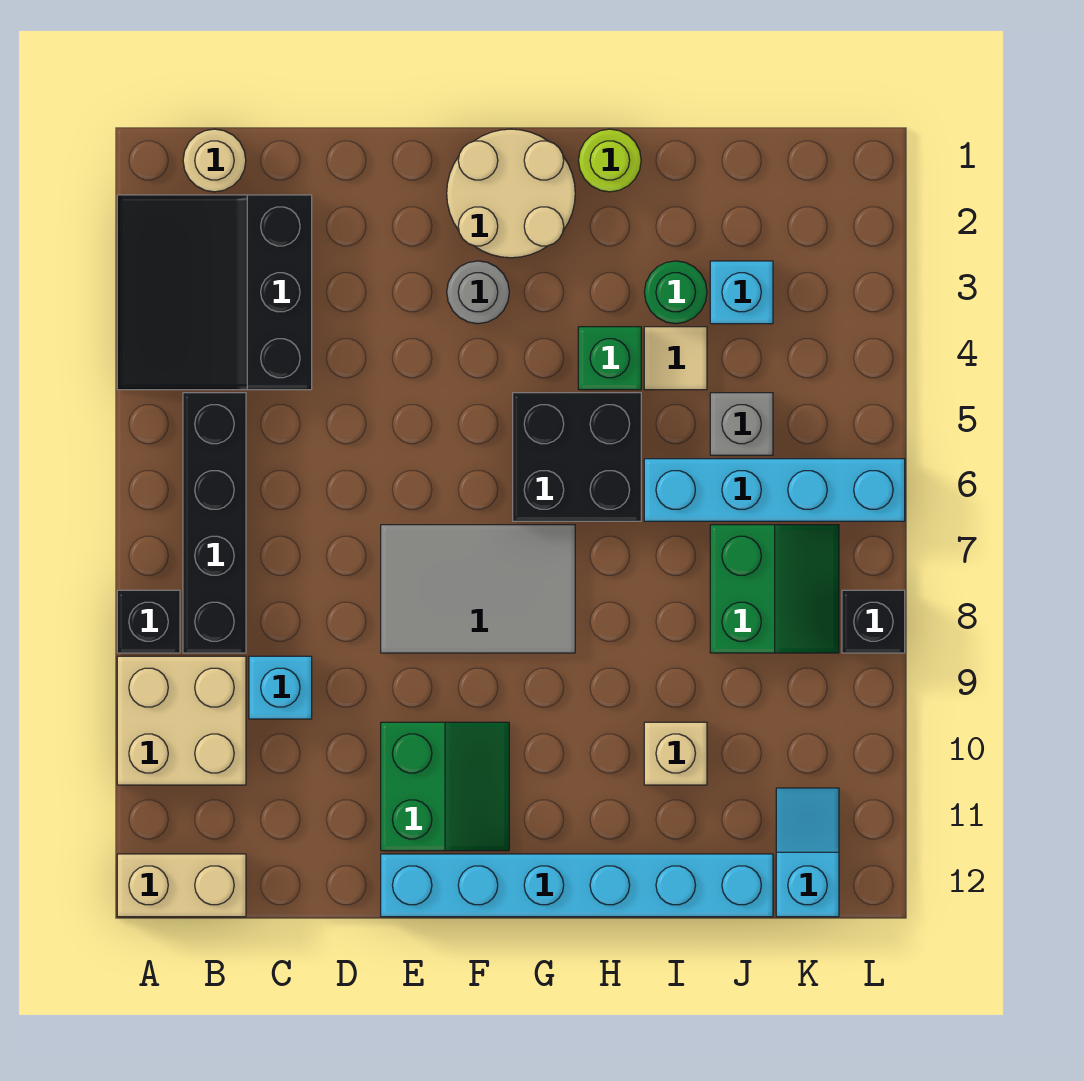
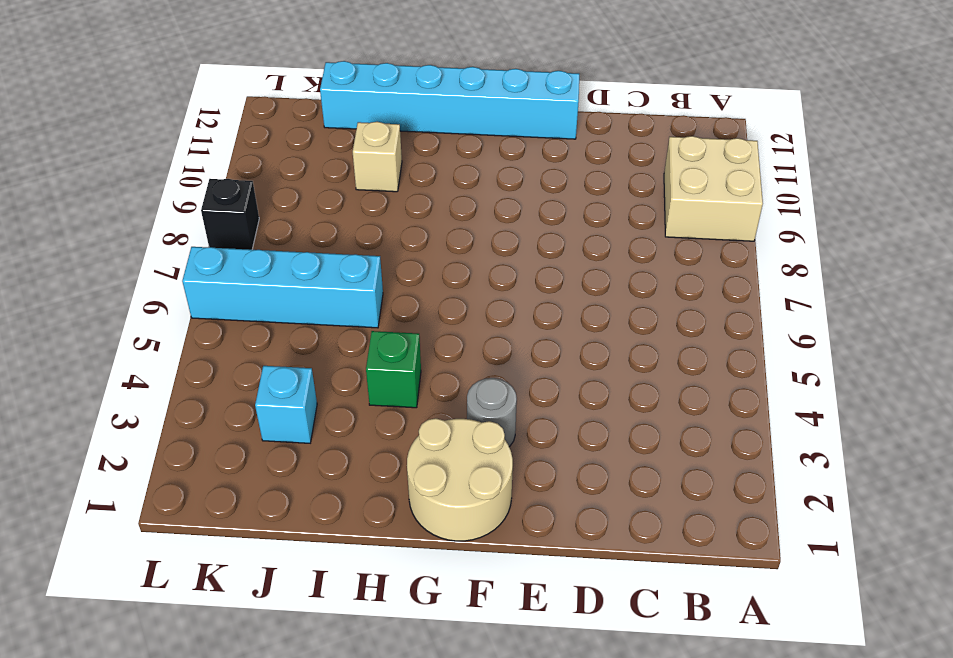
none -> black slope A2:C4 level 1 top C
none -> black brick A8 level 1
none -> tan brick A12:B12 level 1

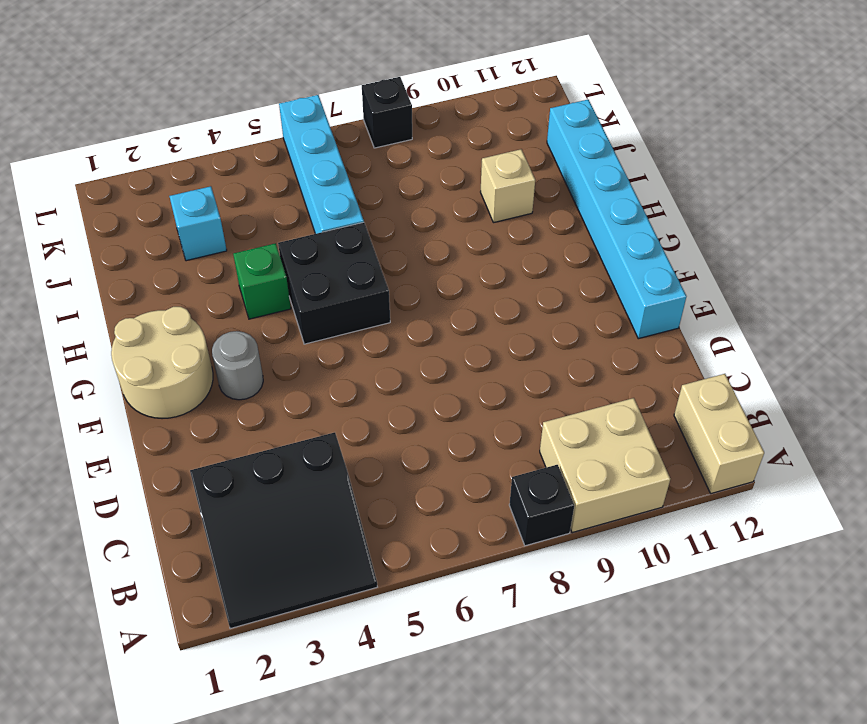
none -> tan round brick B1 level 1
none -> black brick B5:B8 level 1
none -> cyan brick C9 level 1

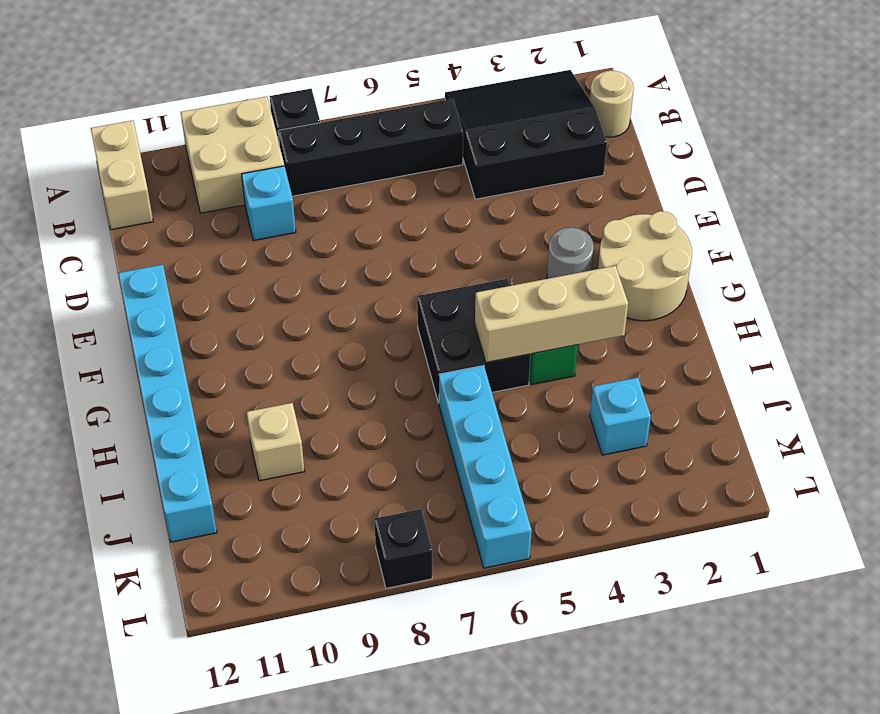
tan brick H3:H5 level 2 -> none
none -> grey tile E7:G8 level 1
none -> green slope E10:F11 level 1 top E
none -> lime round brick H1 level 1

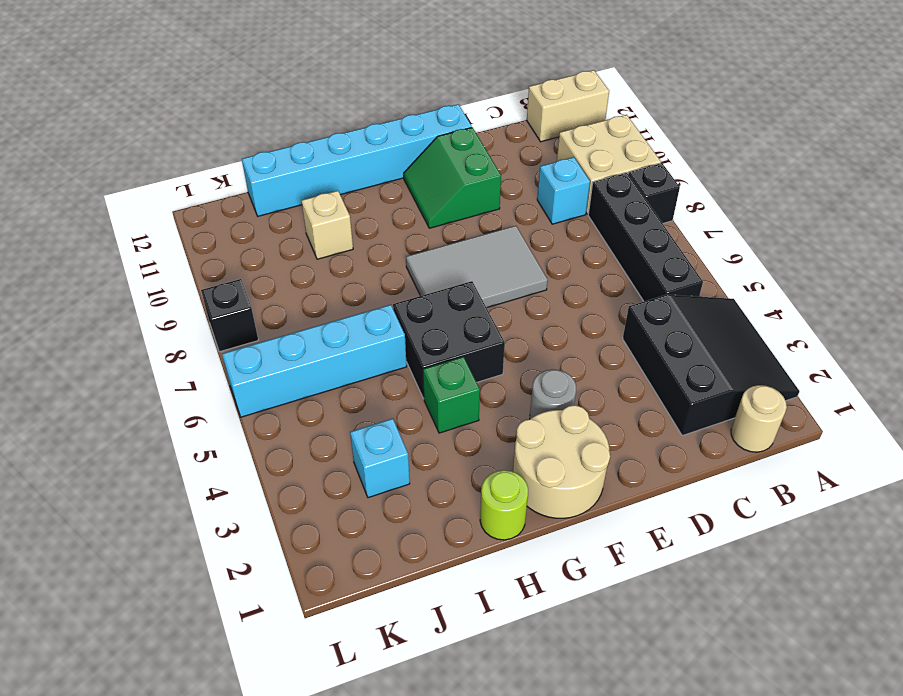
none -> green round brick I3 level 1
none -> tan tile I4 level 1
none -> grey brick J5 level 1

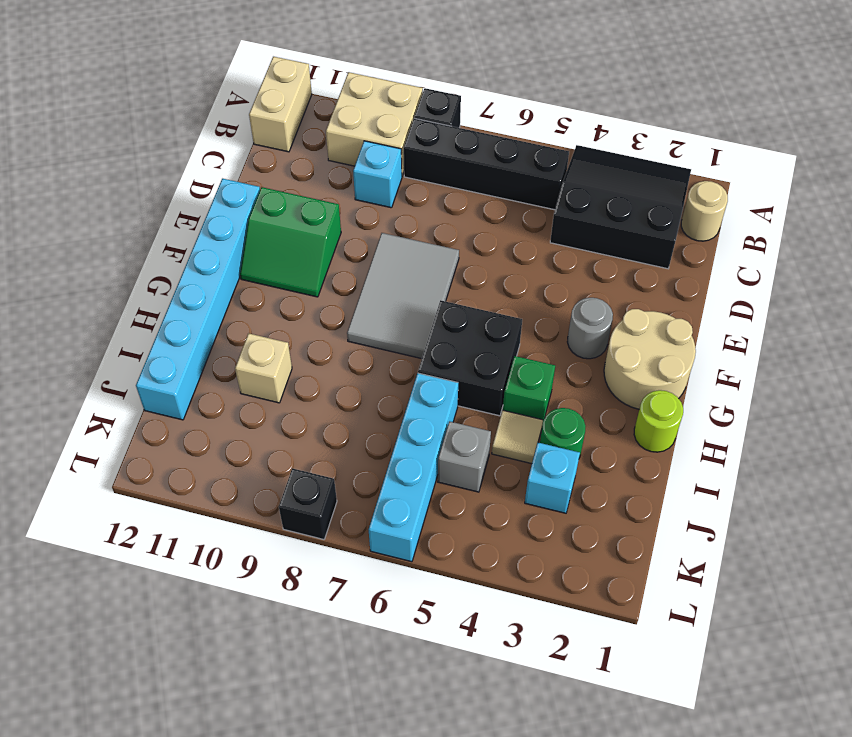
none -> green slope J7:K8 level 1 top J
none -> cyan slope K11:K12 level 1 top 12

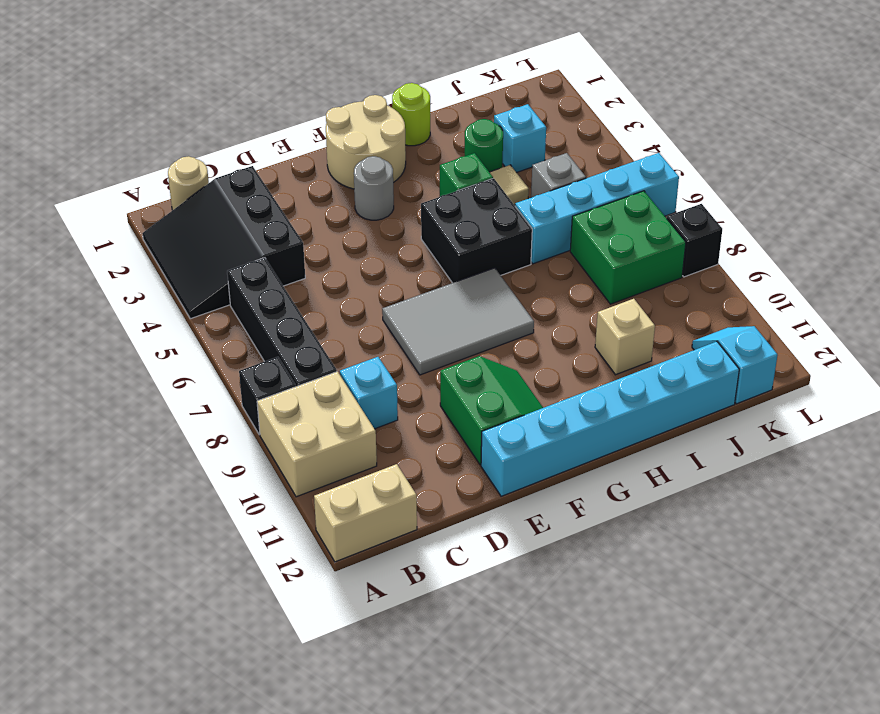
green brick J7:K8 level 1 -> green slope J7:K8 level 1 top J

